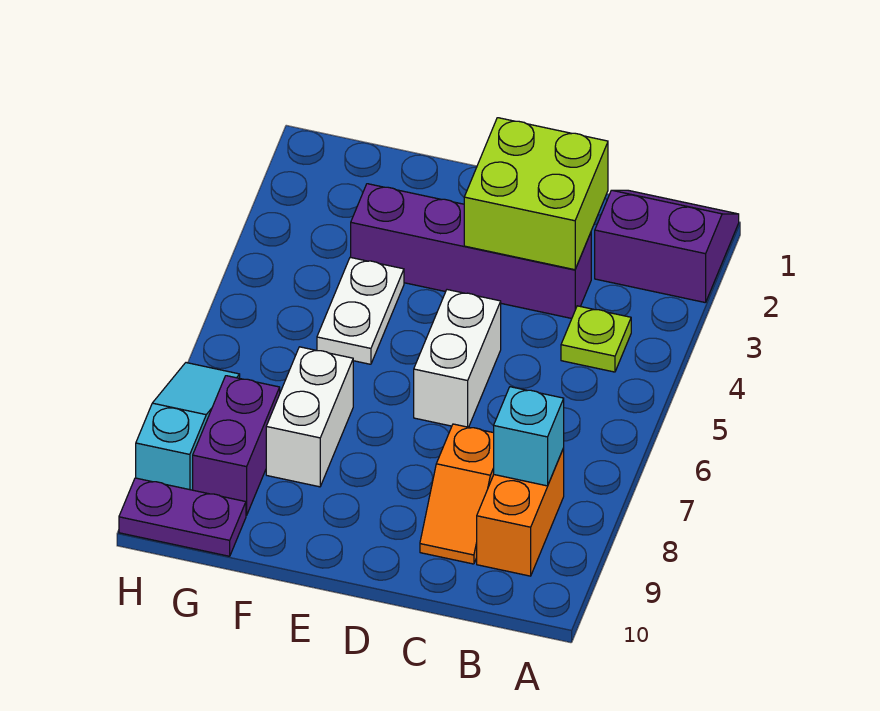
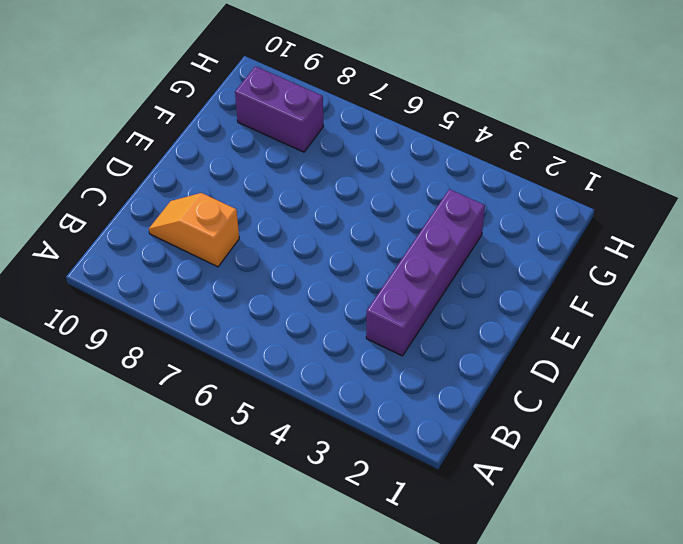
none -> purple slope A1:B2 level 1 top 2
none -> lime plate B4 level 1
none -> orange brick B8:B9 level 1

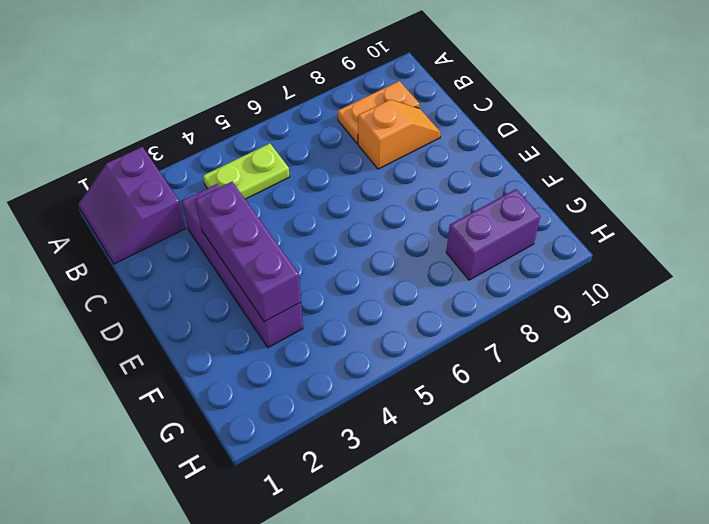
lime plate B4:B5 level 1 -> lime plate B4 level 1
orange plate B8:B9 level 1 -> orange brick B8:B9 level 1
purple brick D3:F3 level 2 -> lime brick C2:D3 level 2
none -> white brick D5:D6 level 1
none -> white plate F4:F5 level 1
none -> white brick F7:F8 level 1

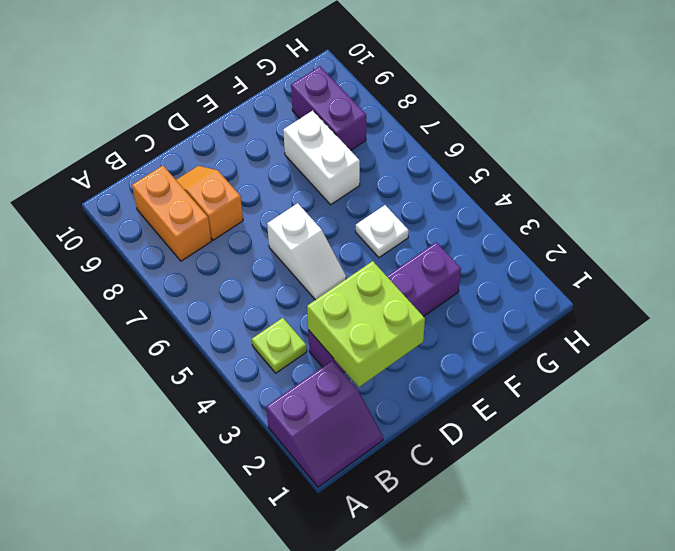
white slope D5:D6 level 1 top 6 -> white brick D5:D6 level 1
white plate F5 level 1 -> white plate F4:F5 level 1
none -> purple plate G10:H10 level 1
none -> cyan slope H7:H9 level 1 top 9
none -> cyan brick B8 level 2

